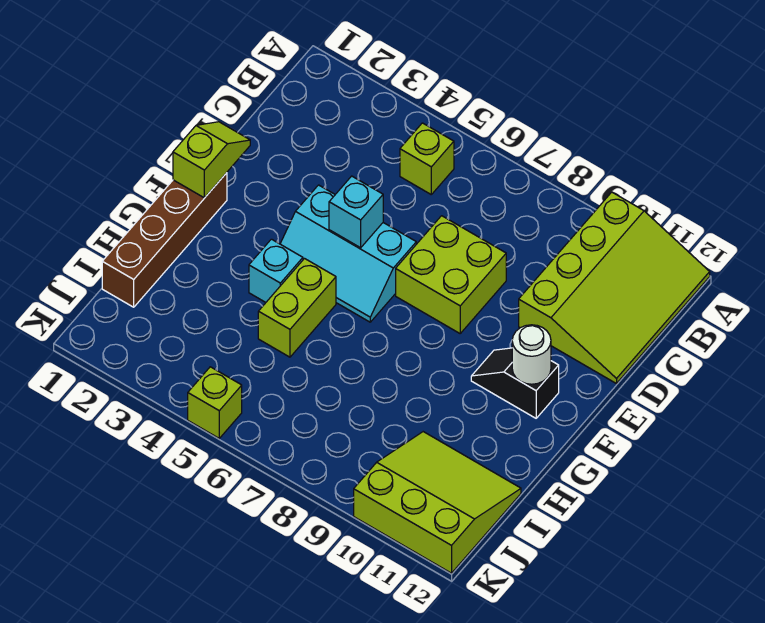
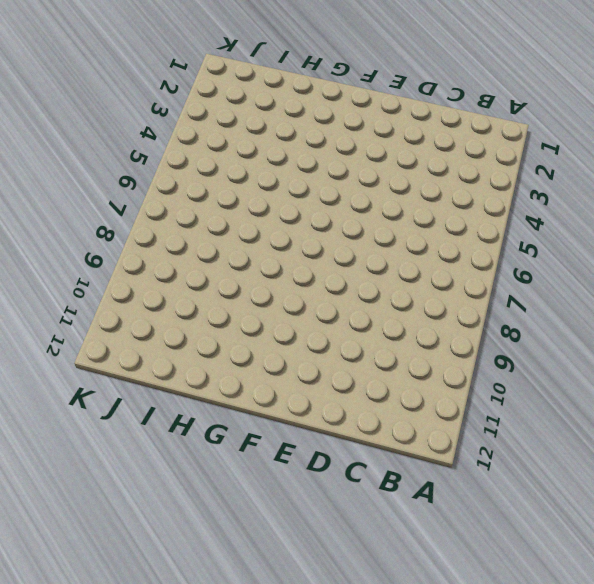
none -> lime slope A10:D12 level 1 top 10
none -> lime brick B5 level 1
none -> lime brick D7:E8 level 1

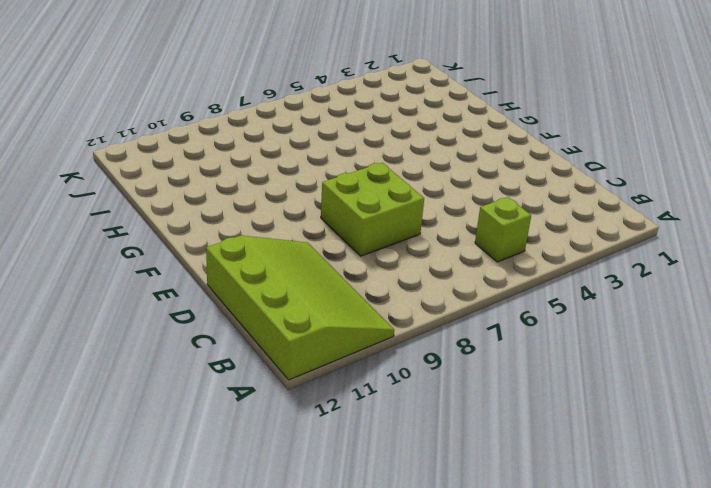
lime slope A10:D12 level 1 top 12 -> lime slope A10:D12 level 1 top 10
none -> cyan slope E4:F6 level 1 top E
none -> brown brick F1:I1 level 1
none -> black slope F10:F11 level 1 top 11

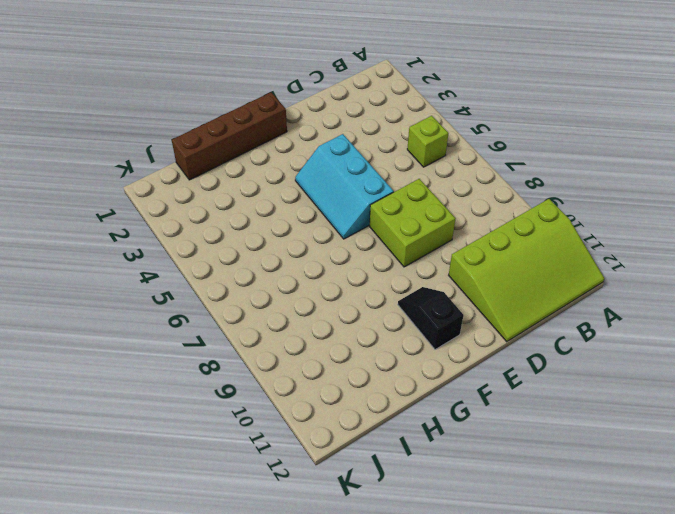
none -> cyan brick G4 level 1
none -> lime brick G5:H5 level 1
none -> lime slope I10:K12 level 1 top K

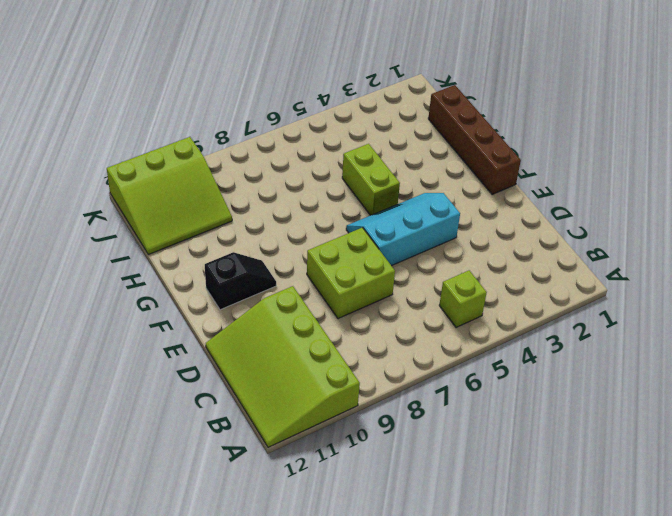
none -> cyan brick G4 level 1
none -> lime brick K5 level 1
none -> lime slope E1:F1 level 2 top F

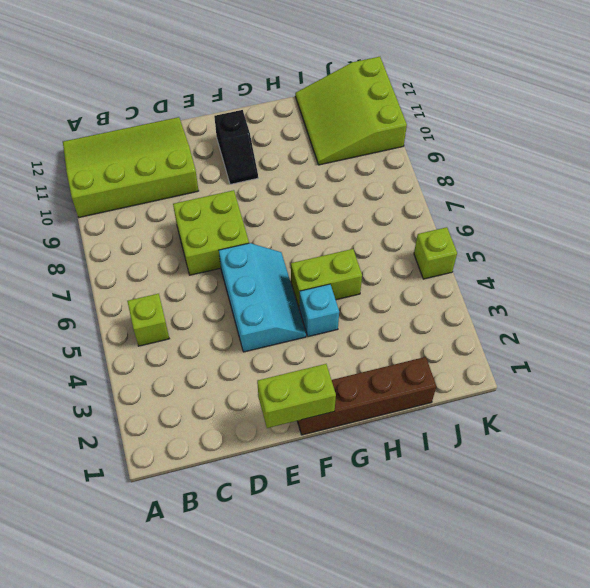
lime brick E1:F1 level 2 -> lime slope E1:F1 level 2 top F
none -> cyan brick E5 level 2
none -> white round brick F11 level 2

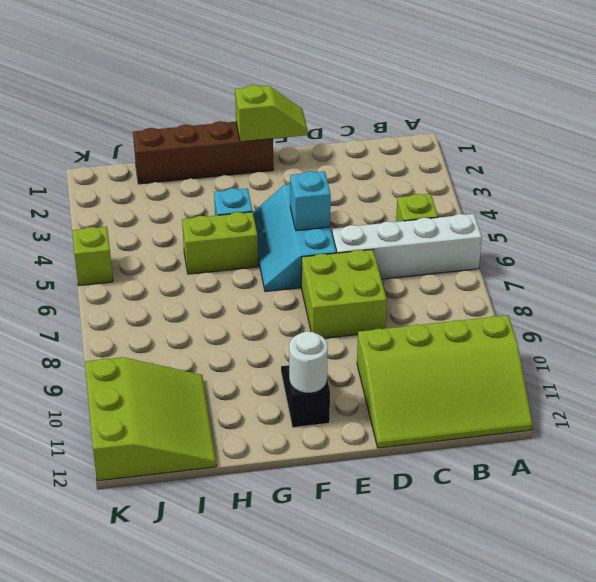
white brick A6:D6 level 1 -> none

